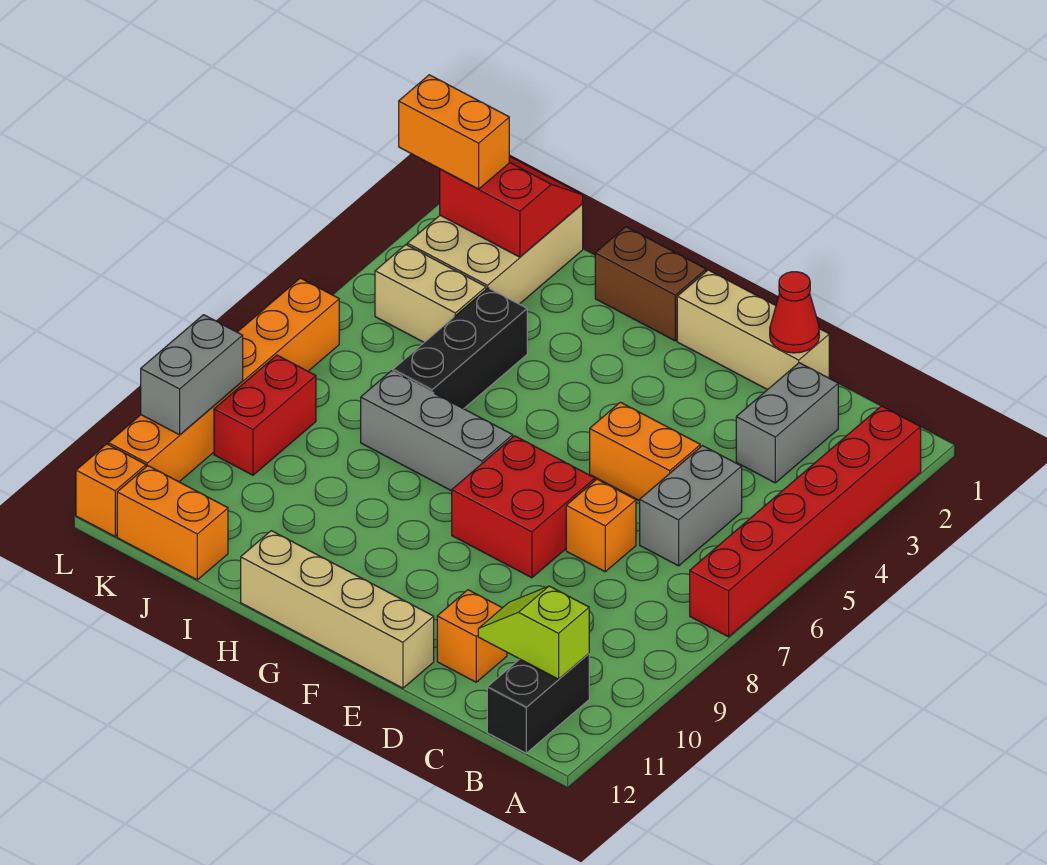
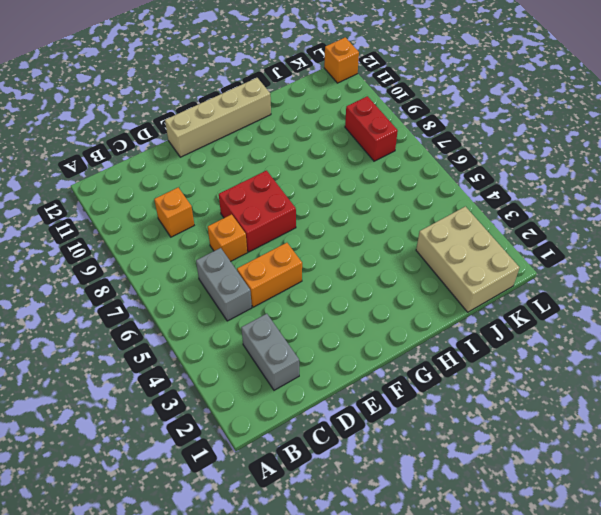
orange brick C9 level 1 -> orange brick D11 level 1
none -> red brick A2:A7 level 1
none -> black brick B11:B12 level 1
none -> tan brick D1:F1 level 1

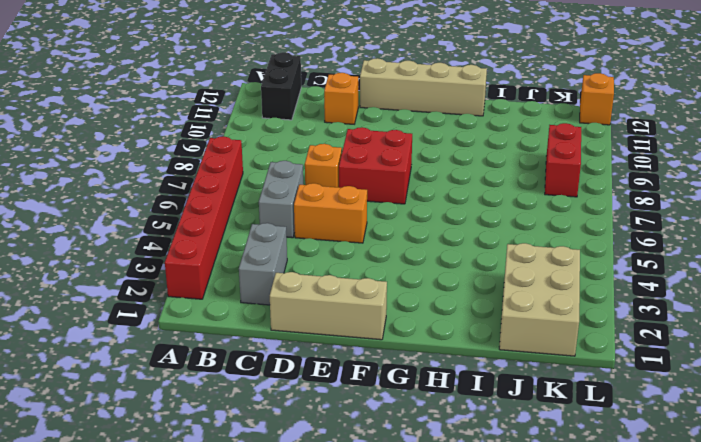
none -> brown brick G1:H1 level 1
none -> grey brick G7:I7 level 1
none -> black brick I4:I6 level 1

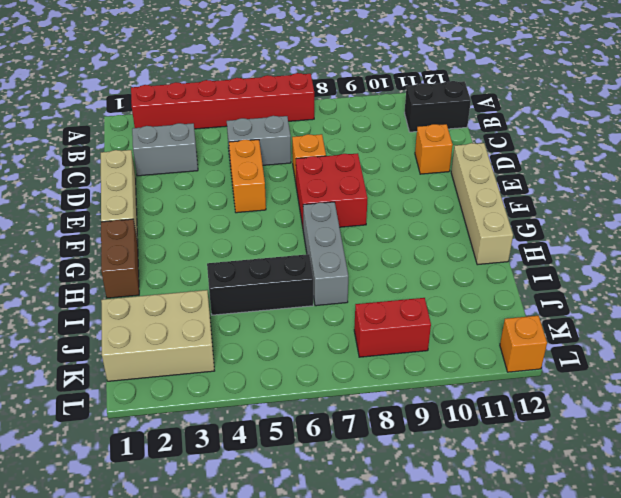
none -> tan brick J4:K4 level 1
none -> orange brick J12:K12 level 1
none -> orange brick L6:L11 level 1

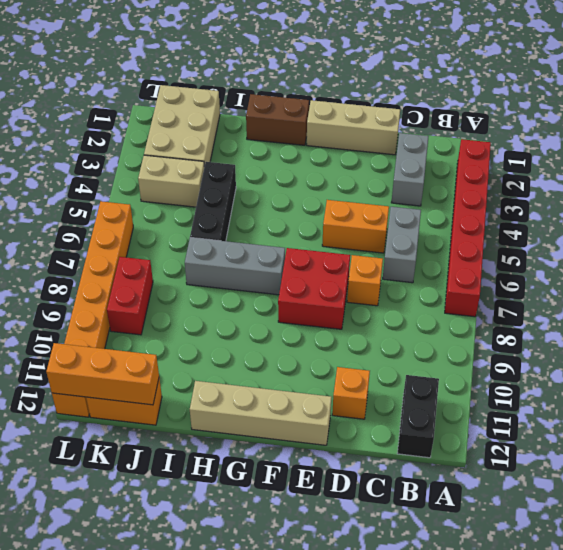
orange brick J12:L12 level 2 -> none
none -> lime slope B11:C11 level 2 top B
none -> red cone D1 level 2
none -> red slope J1:K2 level 2 top 2

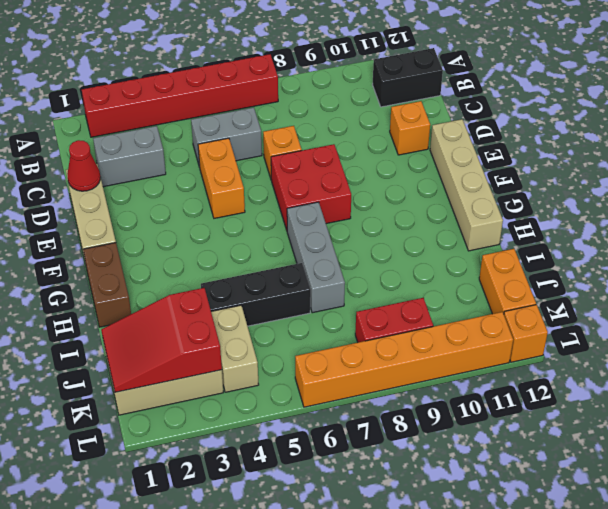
red slope J1:K3 level 2 top 3 -> red slope J1:K2 level 2 top 2
none -> lime slope B11:C11 level 2 top B
none -> grey brick L9:L10 level 2
none -> orange brick K2:L2 level 3

